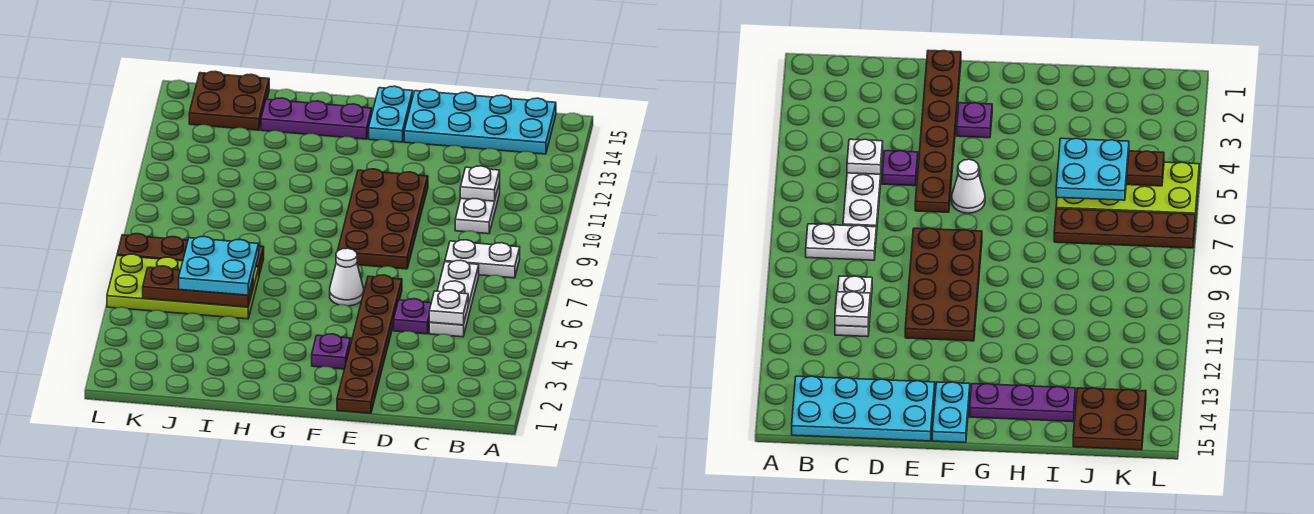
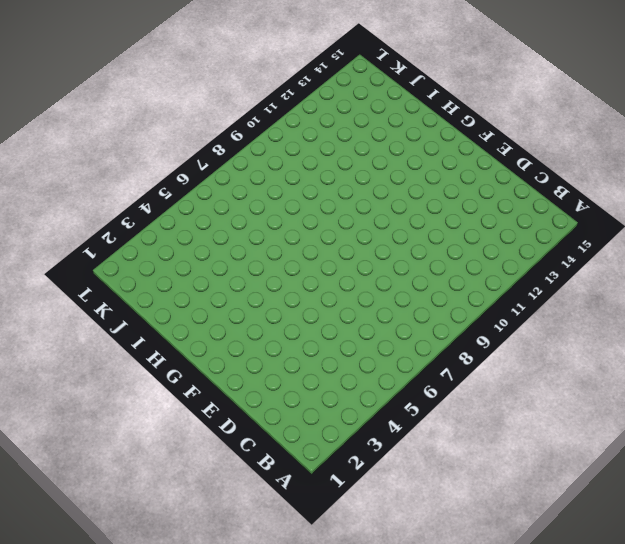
none -> white plate B8:C8 level 1
none -> cyan plate B14:E15 level 1
none -> white plate C5:C7 level 1

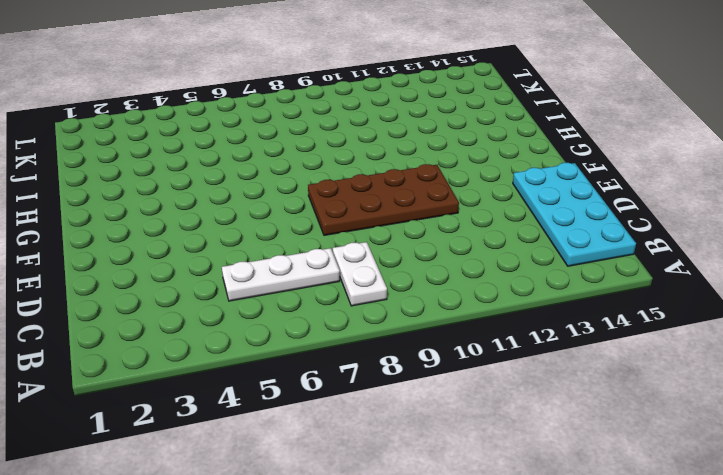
none -> white plate C10:C11 level 1
none -> purple plate D5 level 1
none -> brown plate E1:E6 level 1

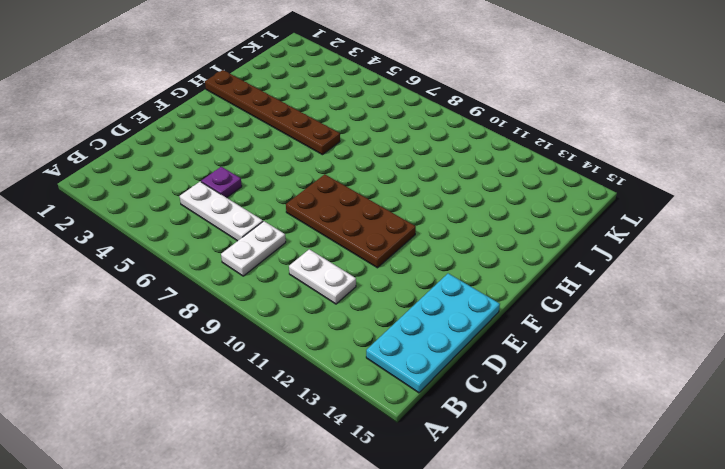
brown plate H1:H6 level 1 -> brown plate E1:E6 level 1
none -> purple plate F3 level 1
none -> white cone F6 level 1
none -> cyan plate F14:F15 level 1

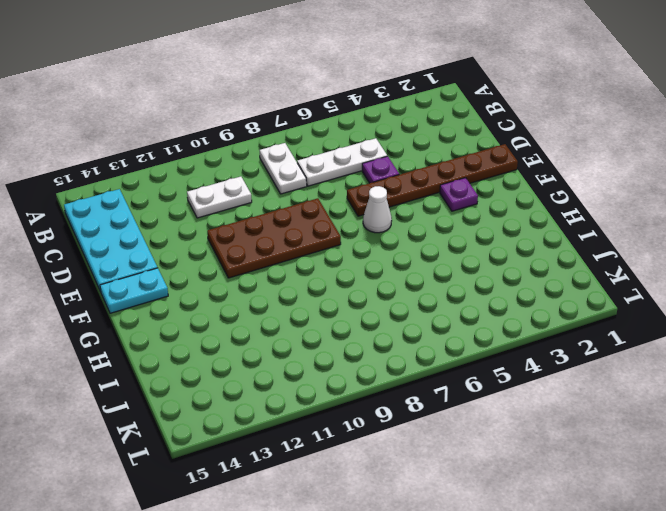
none -> purple plate G14:I14 level 1
none -> lime plate I5:L6 level 1
none -> brown plate I7:L7 level 1

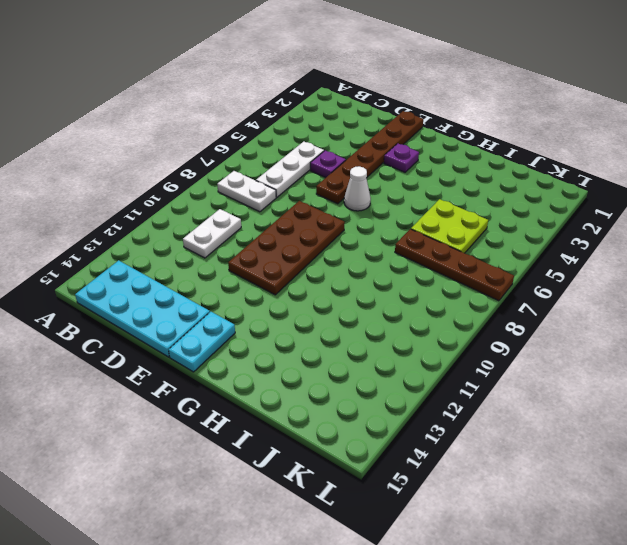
lime plate I5:J6 level 1 -> lime plate I5:L6 level 1
none -> purple plate G14:I14 level 1
none -> brown plate J14:K15 level 1
none -> white plate C5 level 2

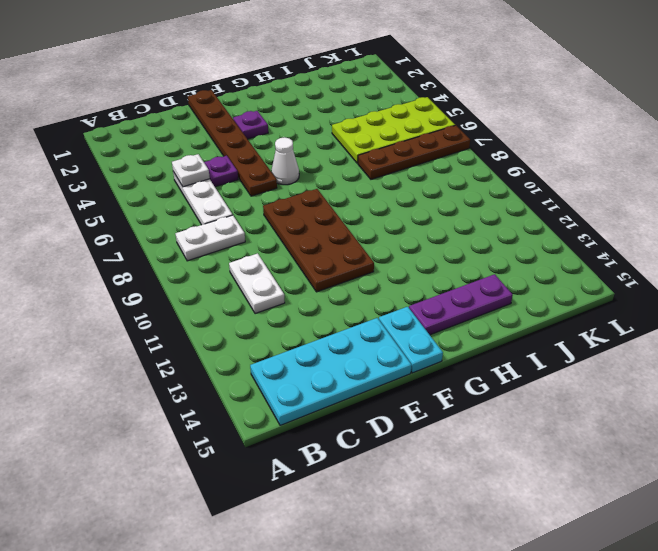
none -> brown plate J14:K15 level 1
none -> white plate C11 level 2
none -> brown plate I5:K5 level 2

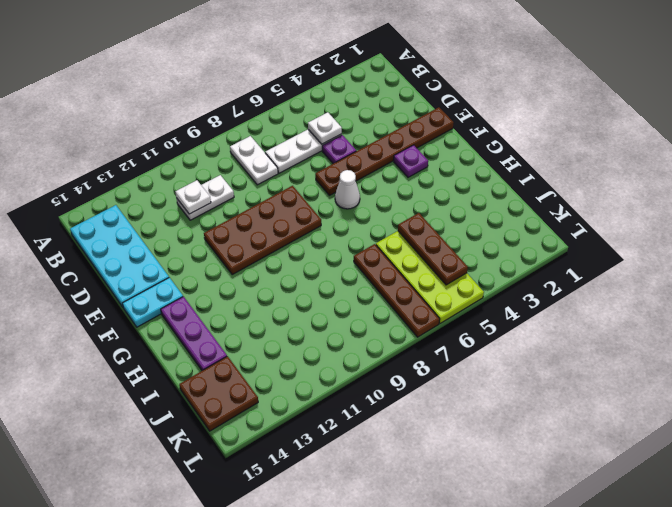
none -> cyan plate I5:J6 level 3

